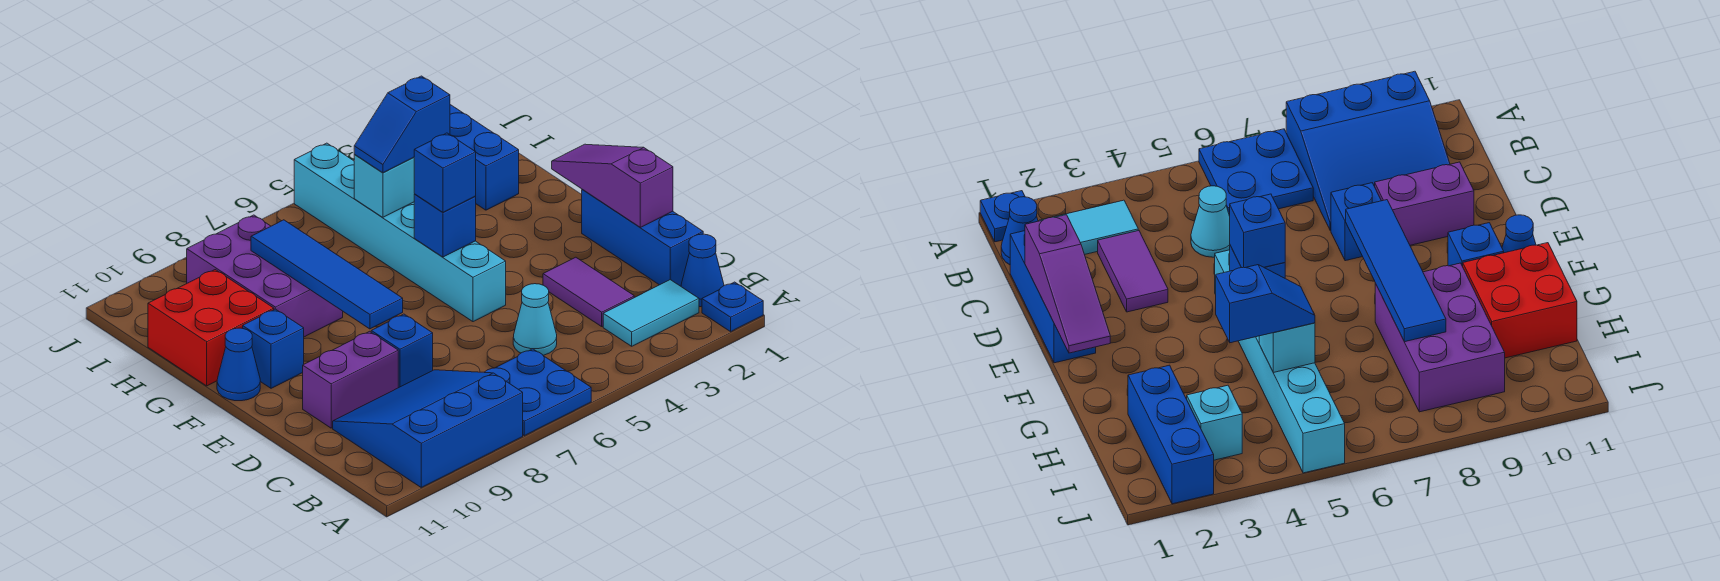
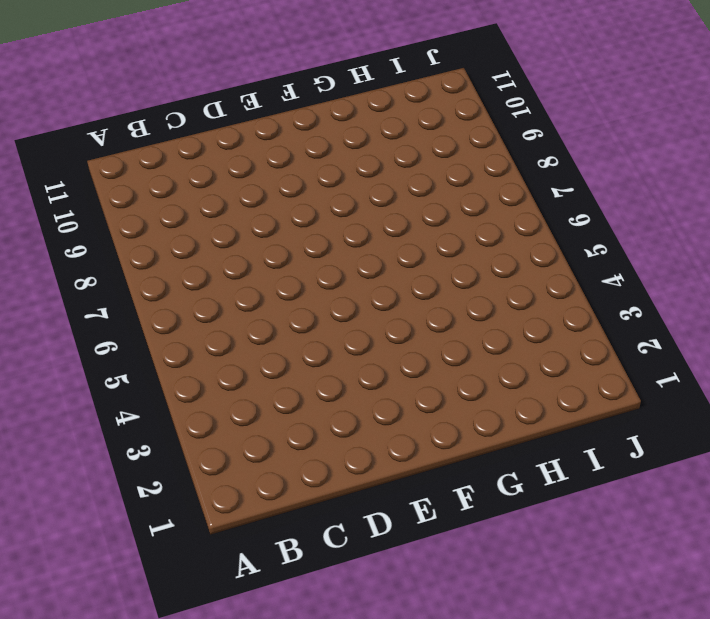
none -> blue plate A1 level 1
none -> blue plate A6:B7 level 1
none -> blue slope A8:C10 level 1 top A

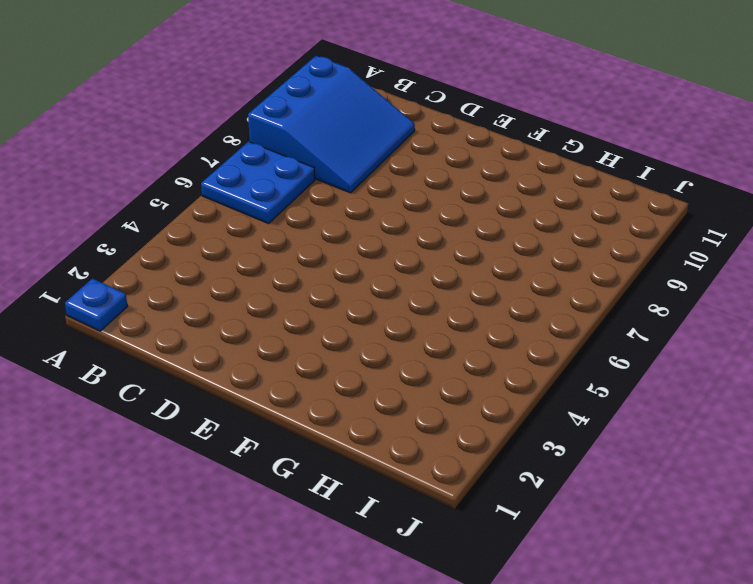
none -> blue cone B1 level 1
none -> cyan tile B2:B3 level 1
none -> blue brick C1:E1 level 1

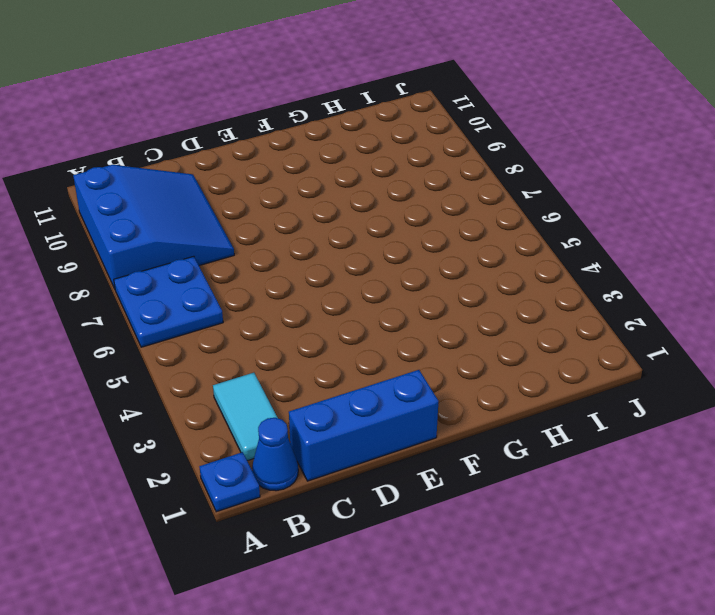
none -> purple tile C3:D3 level 1
none -> cyan cone C5 level 1
none -> blue brick D8 level 1

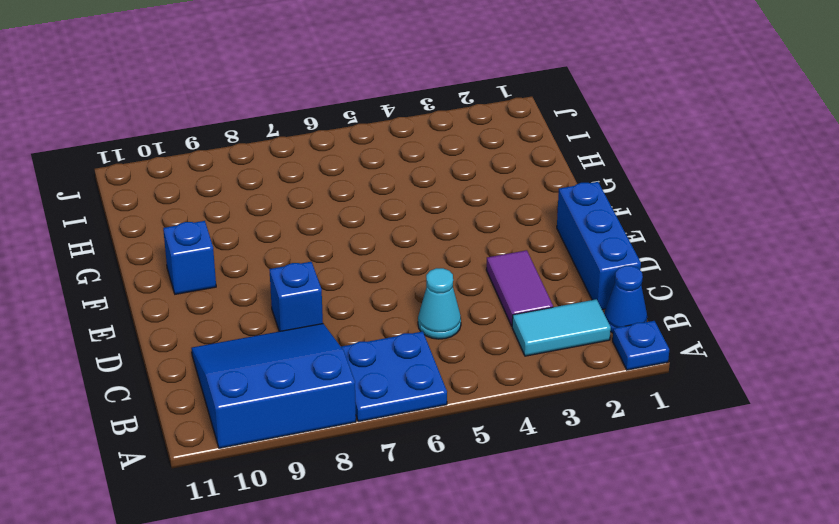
none -> purple brick D9:D10 level 1
none -> cyan brick E5:J5 level 1
none -> blue cone F11 level 1

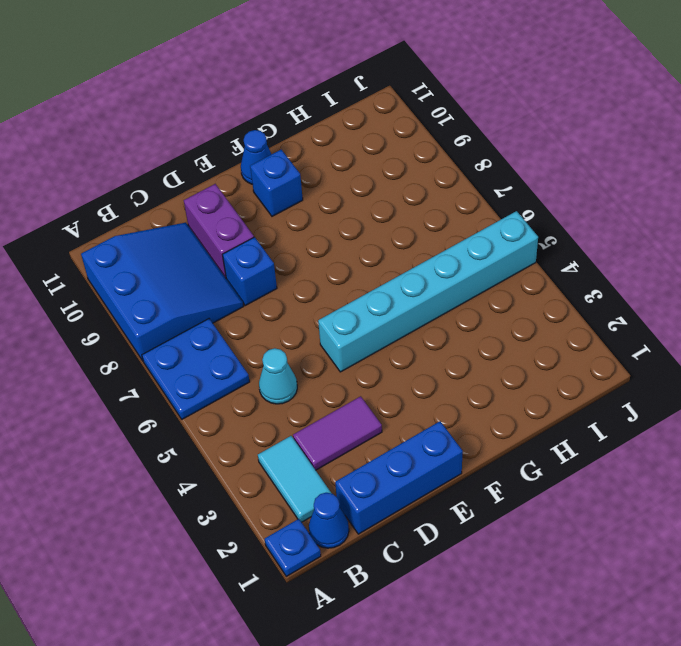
none -> purple brick G8:I9 level 1
none -> red brick G10:H11 level 1
none -> blue brick H2:J2 level 1

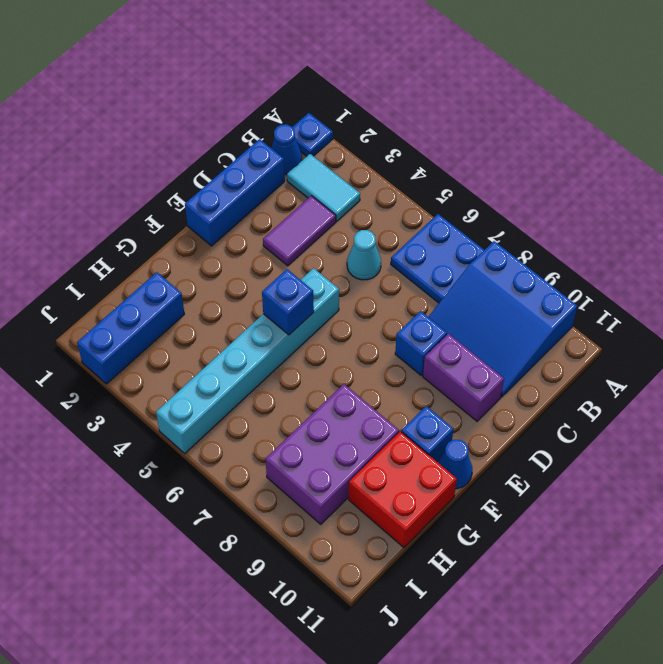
none -> cyan brick I3 level 1
none -> purple slope D1:F1 level 2 top D
none -> blue tile E8:H8 level 2

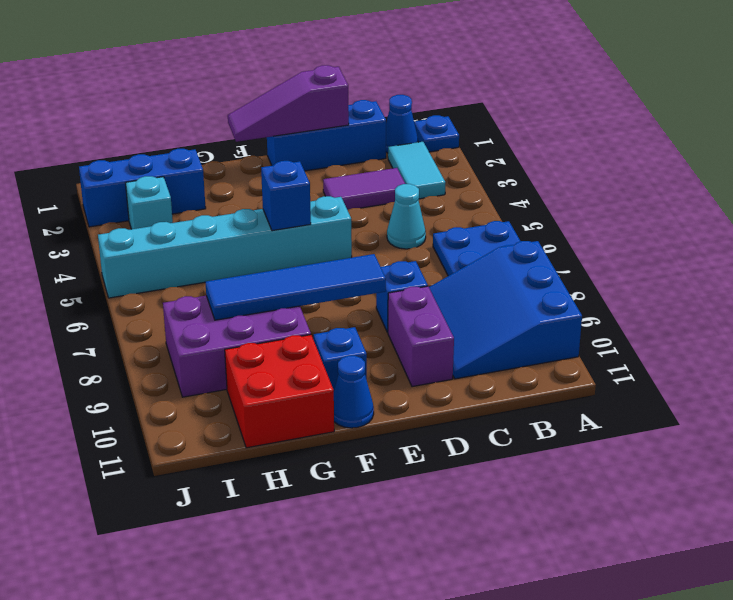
none -> cyan brick H5 level 2
none -> blue brick F5 level 3
none -> blue slope H4:H5 level 3 top 4

